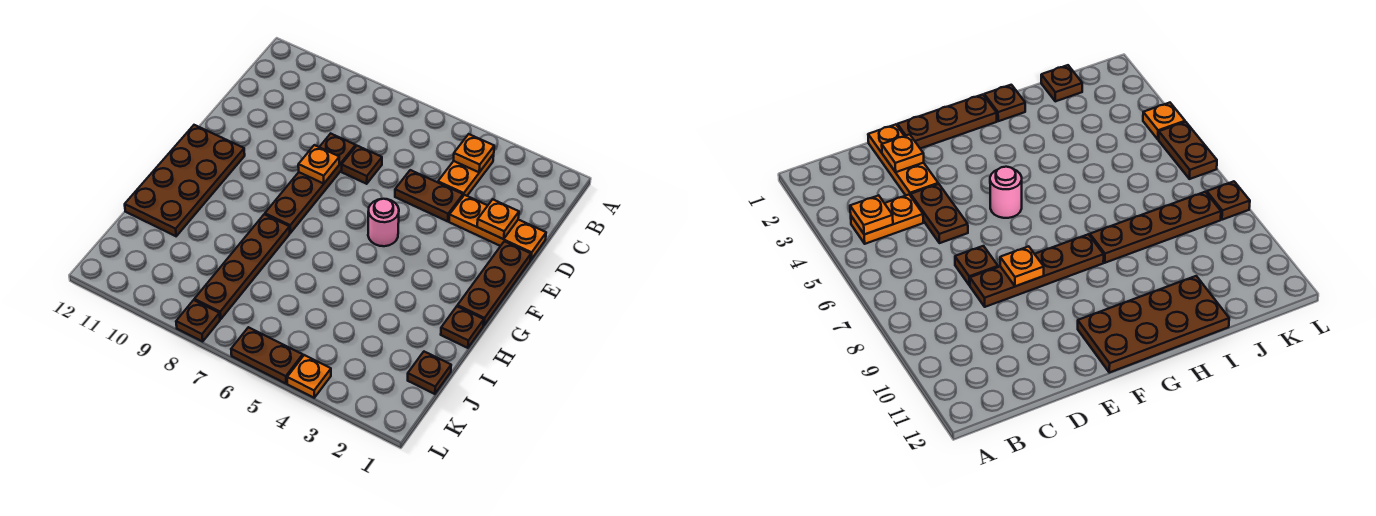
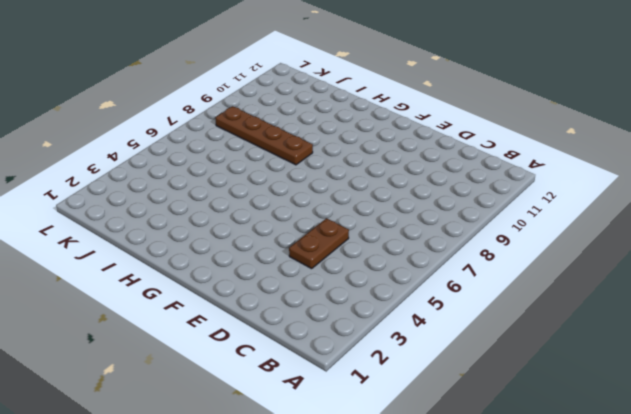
none -> orange plate B4:C4 level 1
none -> orange plate D1:D3 level 1
none -> brown plate D7 level 1

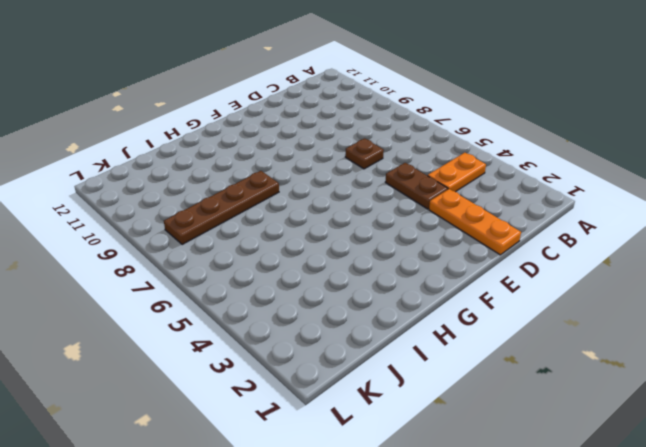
none -> brown plate D8:G8 level 1
none -> brown plate E1:G1 level 1
none -> pink round brick F5 level 1

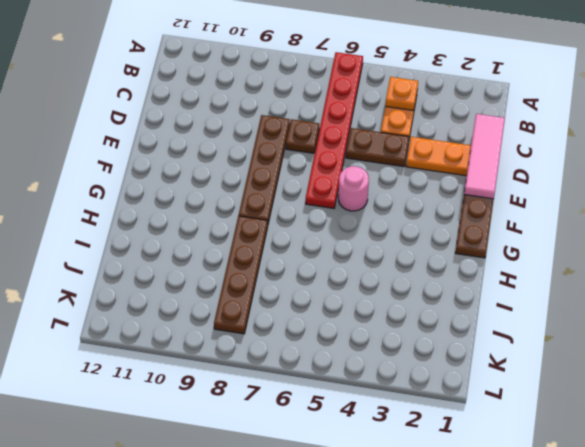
red plate A6:F6 level 1 -> none
pink tile C1:E1 level 2 -> none
none -> brown plate F11:I12 level 1
none -> brown plate H1 level 1
none -> brown plate J1 level 1

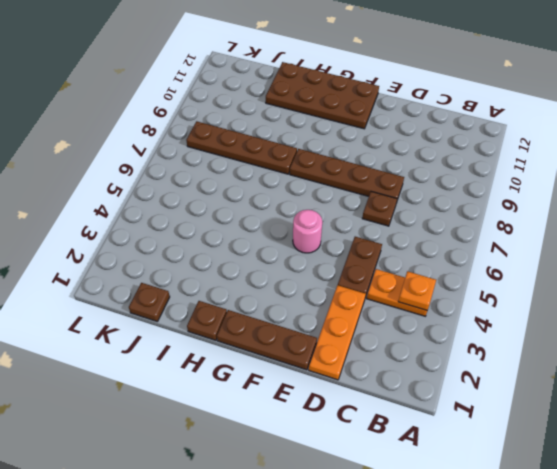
none -> orange plate L4 level 1
none -> brown plate L5:L6 level 1
none -> brown plate L8 level 1

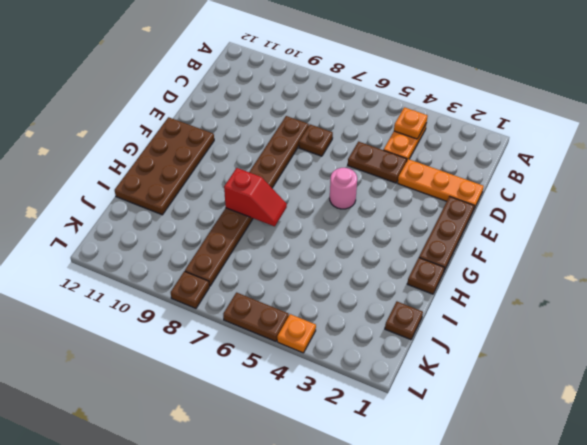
red slope H7:H8 level 2 top 8 -> none
none -> orange plate D2 level 2
none -> orange plate E8 level 2

